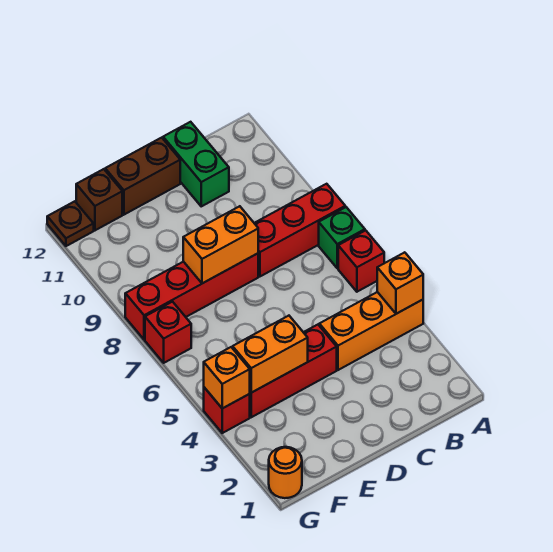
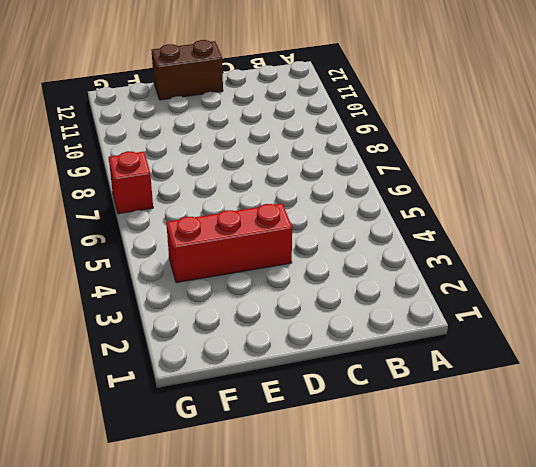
none -> orange brick A4:C4 level 1
none -> red brick A6 level 1
none -> green brick A7 level 1

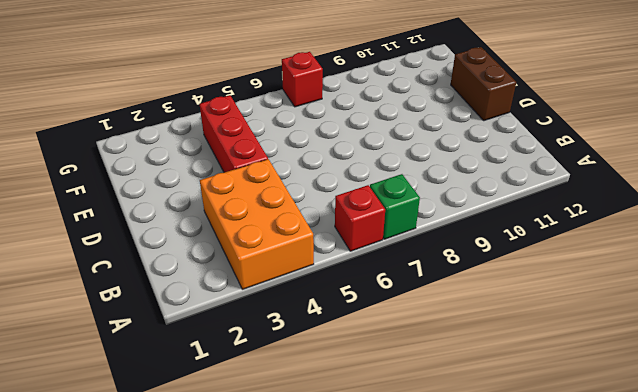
orange brick A3:C4 level 1 -> orange brick A4:C4 level 1
none -> red brick A8:C8 level 1
none -> green brick C11:C12 level 1
none -> red brick D8:G8 level 1

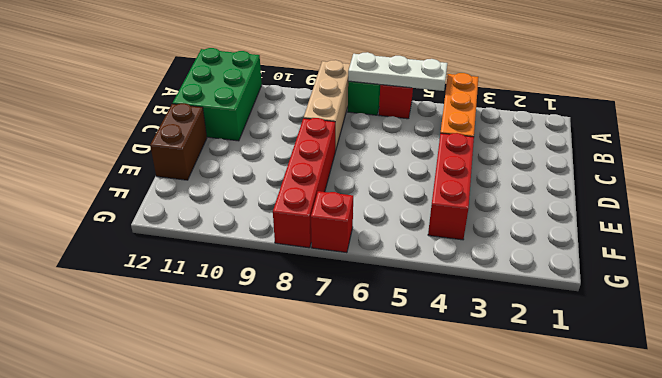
white plate A5:A7 level 2 -> none
tan brick A8:C8 level 1 -> red brick A8:C8 level 1
green brick A11:C12 level 1 -> green brick C11:C12 level 1
none -> brown brick F12 level 1
none -> orange round brick G1 level 1
none -> red brick G4 level 1

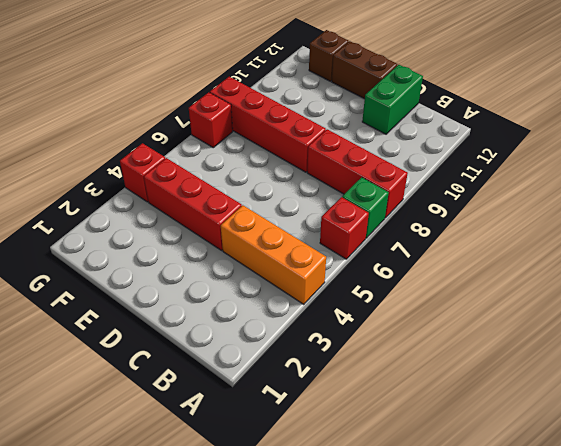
none -> orange round brick G1 level 1
none -> brown plate G12 level 1
none -> orange brick A4 level 2

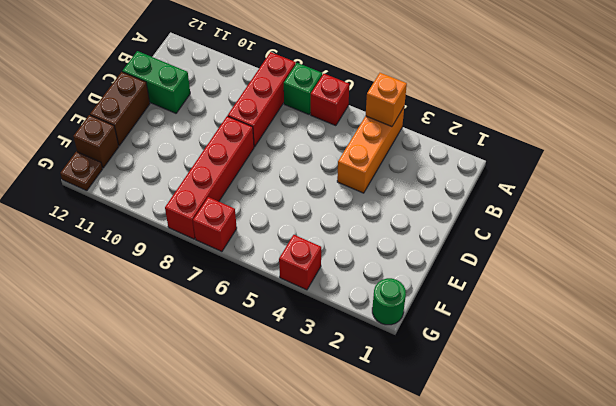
green round brick G1 level 1 -> orange round brick G1 level 1
none -> red brick D4:F4 level 1
none -> orange brick D8:E8 level 2
none -> orange brick E4:F4 level 2

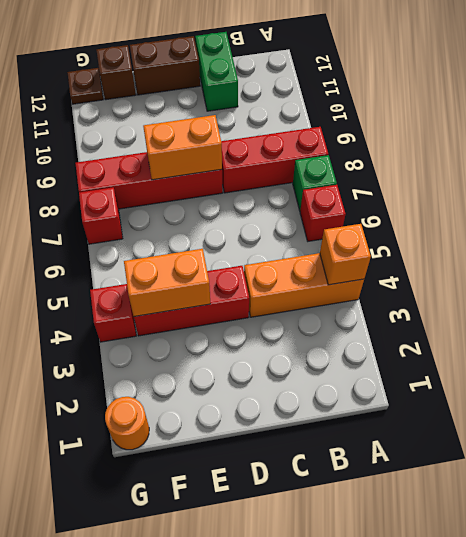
none -> orange brick G4 level 2

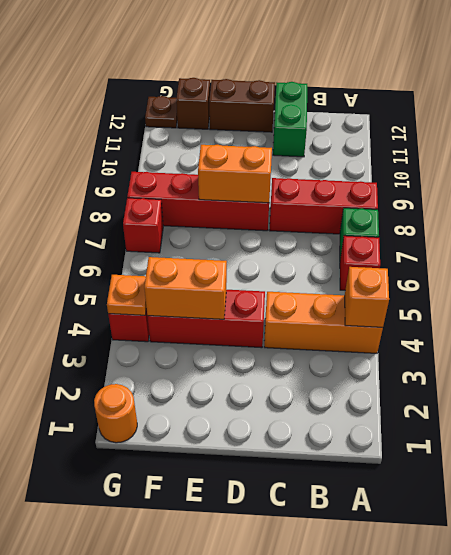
orange plate G4 level 2 -> orange brick G4 level 2

